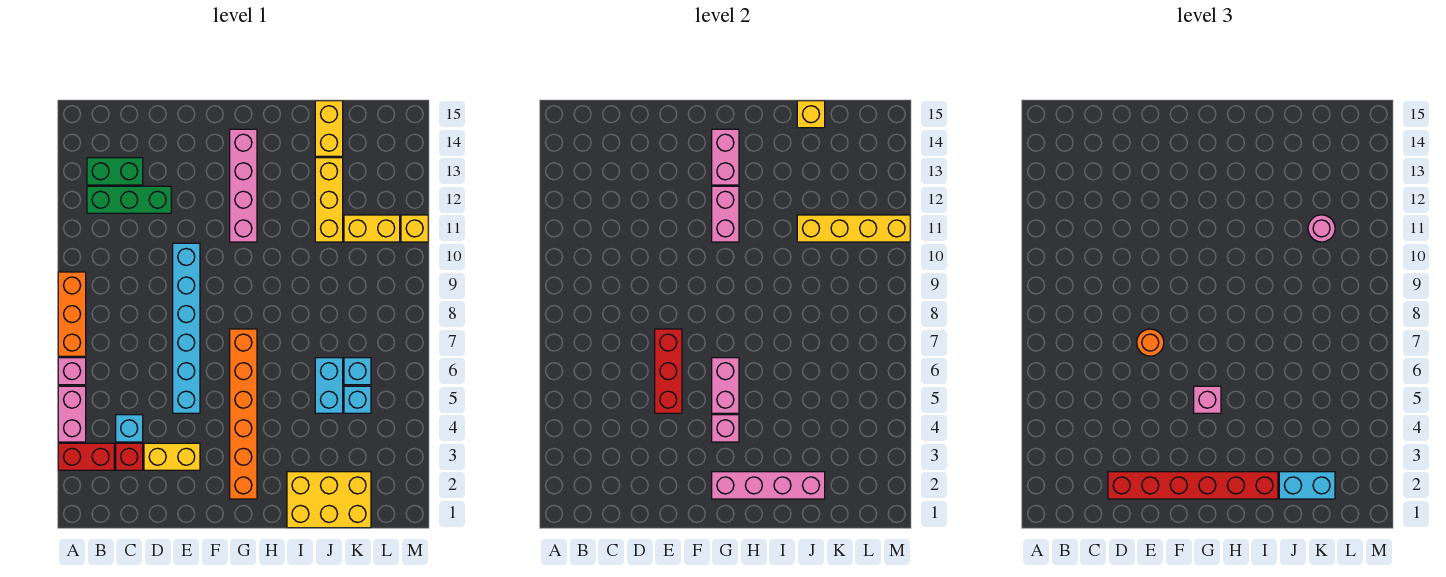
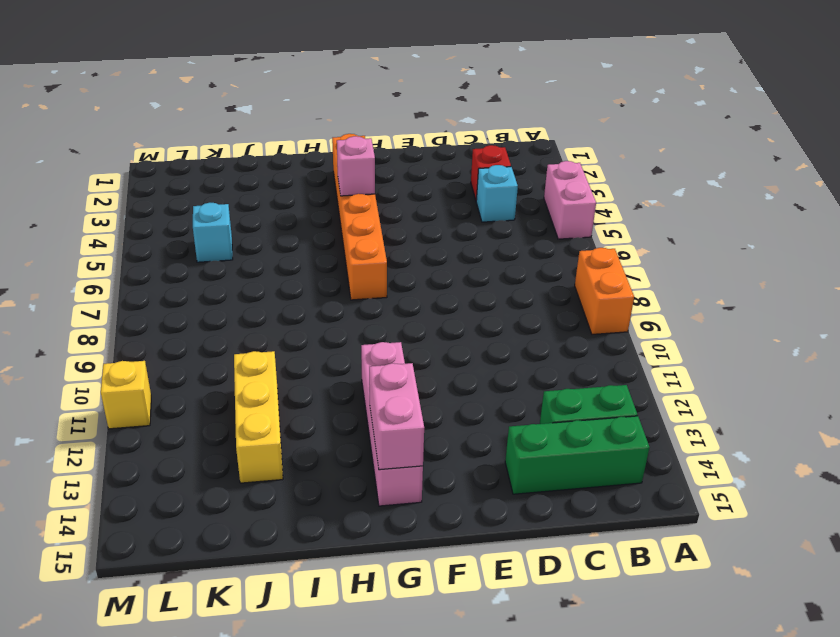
orange brick A8:A9 level 1 -> orange brick A7:A9 level 1
green brick B14:D14 level 1 -> green brick B12:D12 level 1
none -> red brick A3:B3 level 1
none -> pink brick A6 level 1
none -> yellow brick D3:E3 level 1
none -> cyan brick E5:E10 level 1

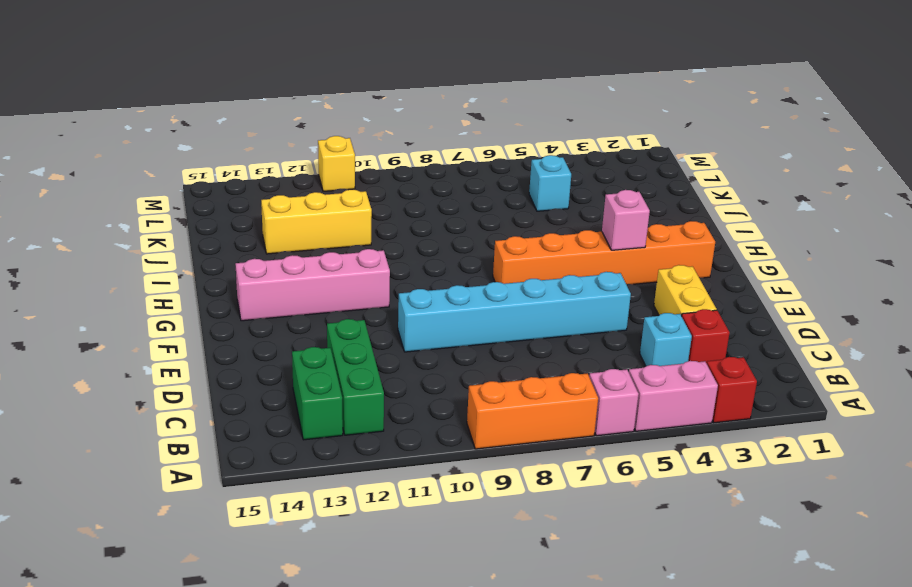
red brick A3 level 1 -> red brick A3:B3 level 1
none -> yellow brick I1:K2 level 1
none -> cyan brick J5:J6 level 1
none -> yellow brick J14:J15 level 1
none -> cyan brick K6 level 1

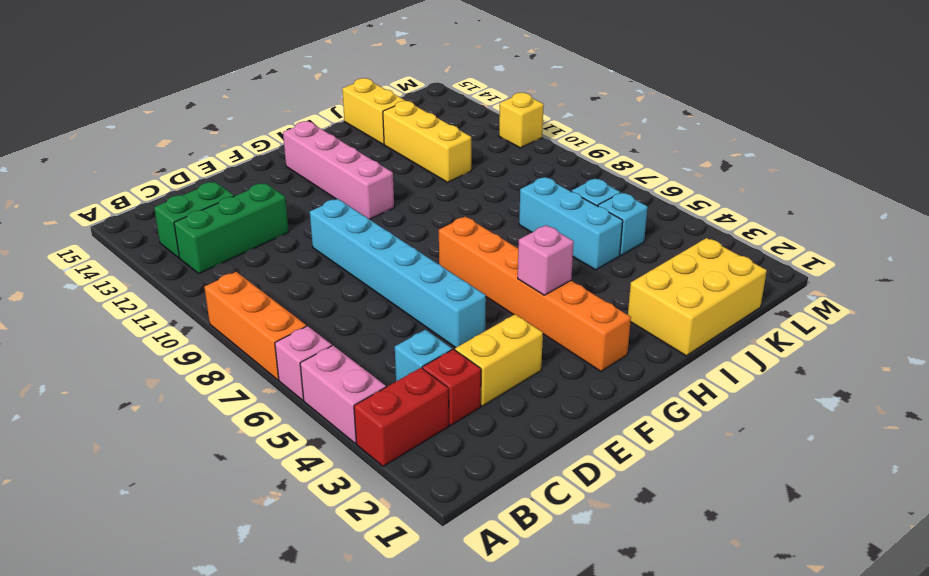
cyan brick J5:J7 level 1 -> cyan brick J5:J6 level 1
none -> yellow brick K11:L11 level 1
none -> red brick E5:E7 level 2
none -> pink brick G2:J2 level 2
none -> pink brick G5:G6 level 2

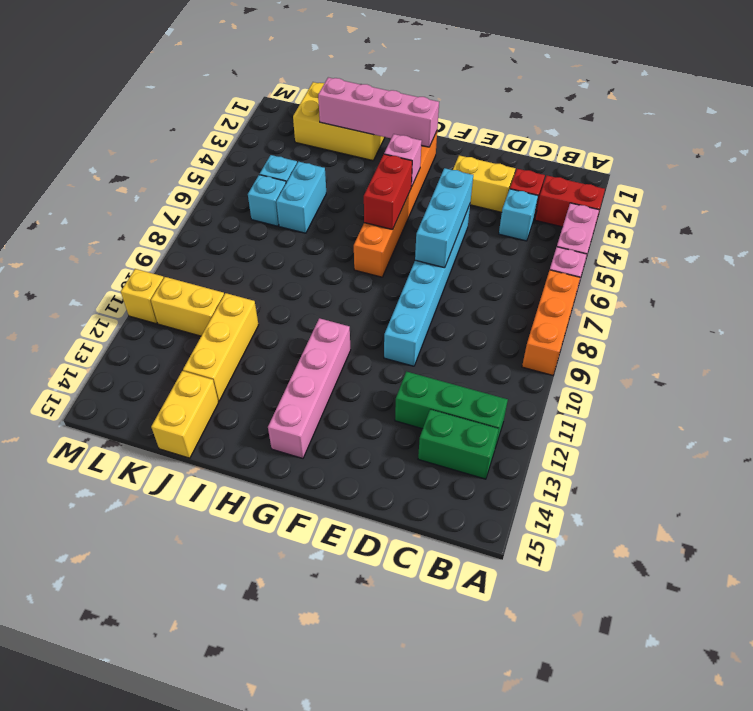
cyan brick E5:E7 level 2 -> red brick E5:E7 level 2
red brick G5:G6 level 2 -> pink brick G5:G6 level 2
none -> pink brick G11:G12 level 2
none -> pink brick G13:G14 level 2
none -> yellow brick J11:M11 level 2
none -> yellow brick J15 level 2

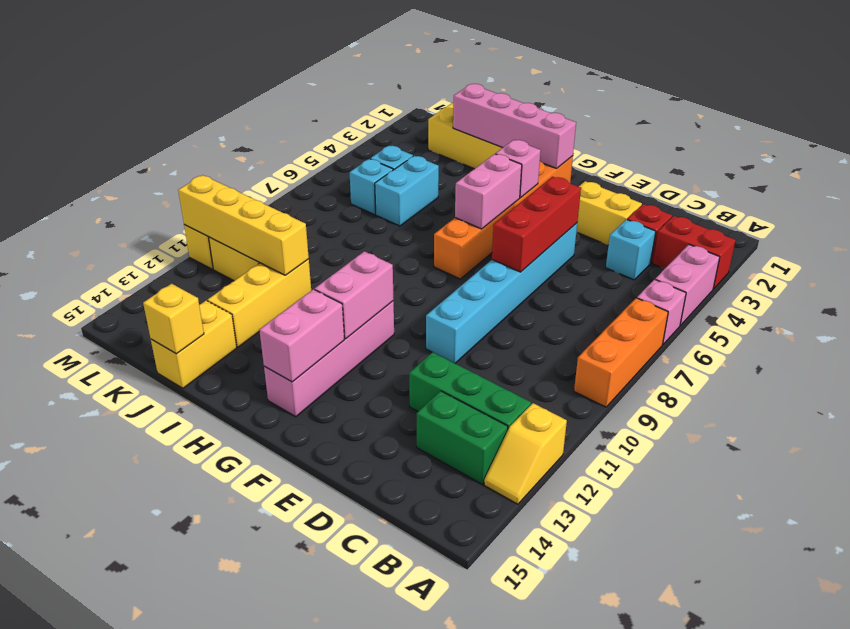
yellow slope A12:A13 level 1 top 12 -> none
none -> red brick D2:I2 level 3
none -> orange round brick E7 level 3
none -> pink brick G5 level 3
none -> cyan brick J2:K2 level 3

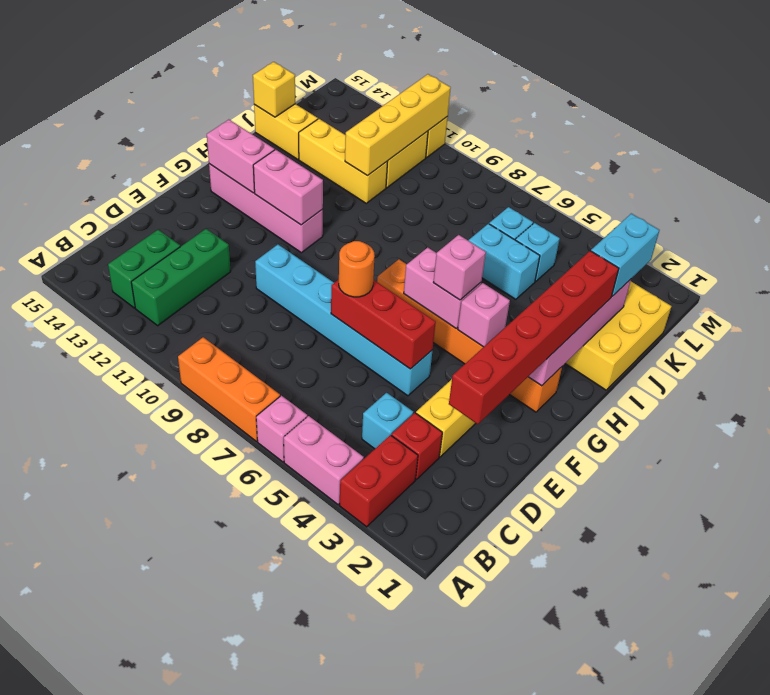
none -> pink round brick K11 level 3

